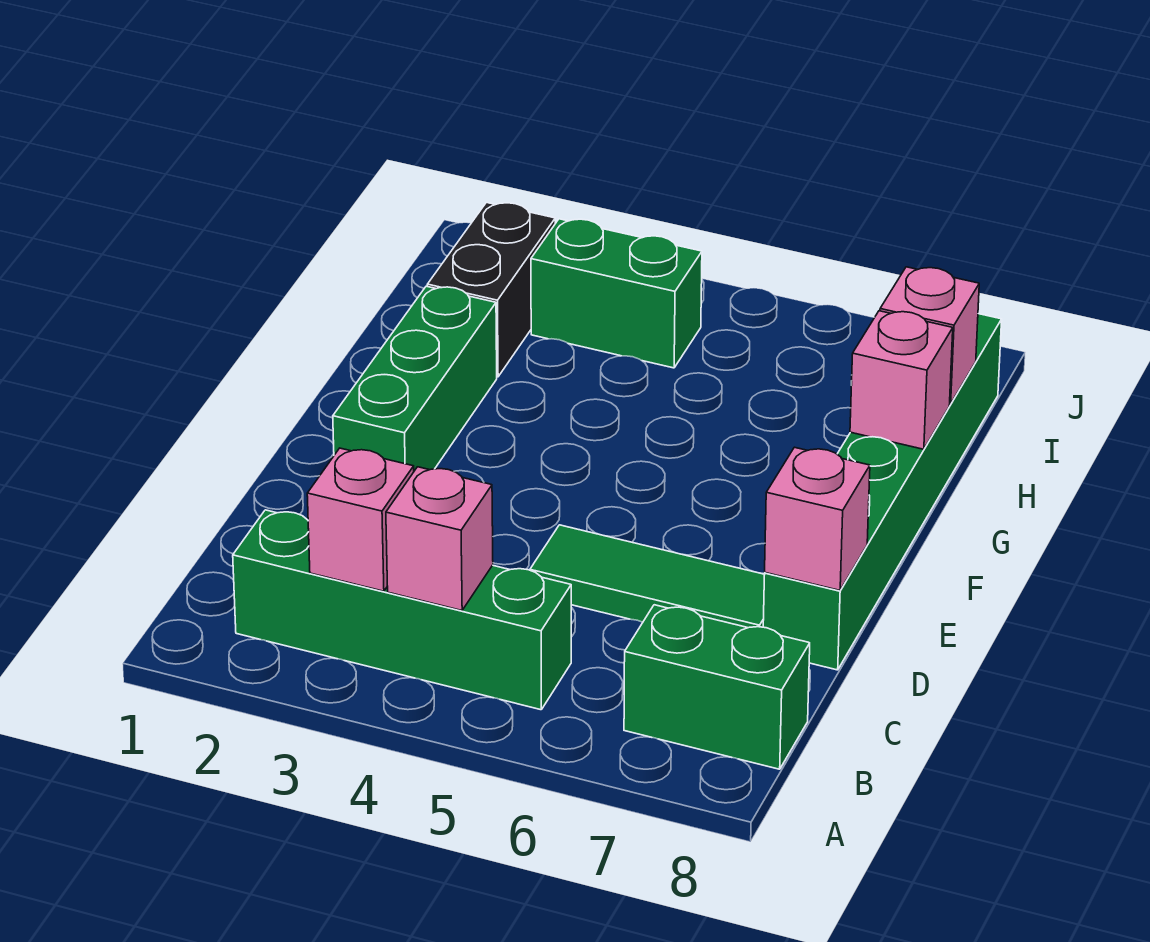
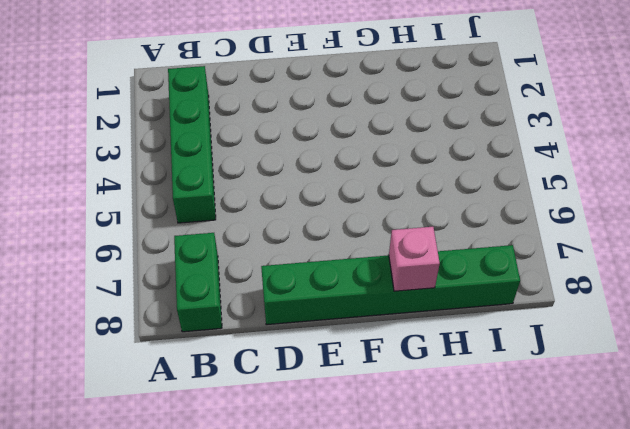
none -> green tile D5:D7 level 1
none -> green brick E2:G2 level 1
none -> black brick H2:I2 level 1

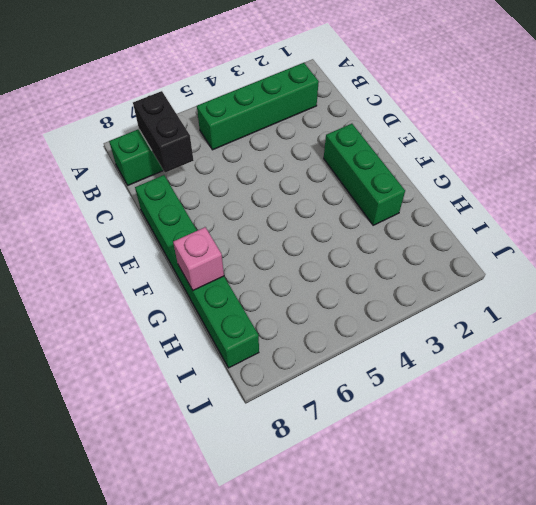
black brick B7:C7 level 2 -> black brick H2:I2 level 1
none -> green tile D5:D7 level 1
none -> green brick I3:I4 level 1
none -> pink brick B3 level 2

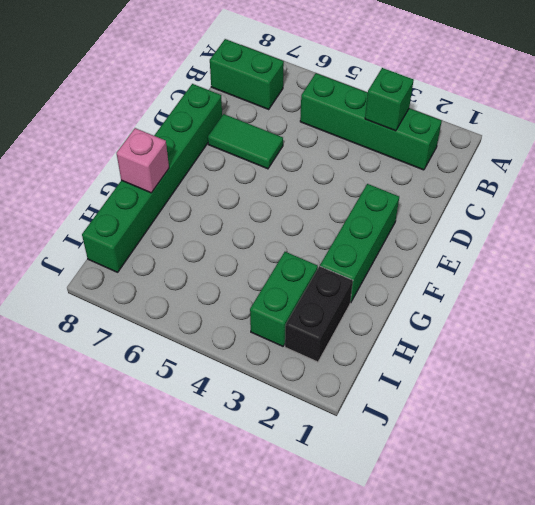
green brick B3 level 2 -> pink brick B3 level 2
green tile D6:D7 level 1 -> green tile D5:D7 level 1
green brick H3:I3 level 1 -> green brick I3:I4 level 1
none -> pink brick B4 level 2
none -> pink brick D8 level 2
none -> pink brick H8 level 2

